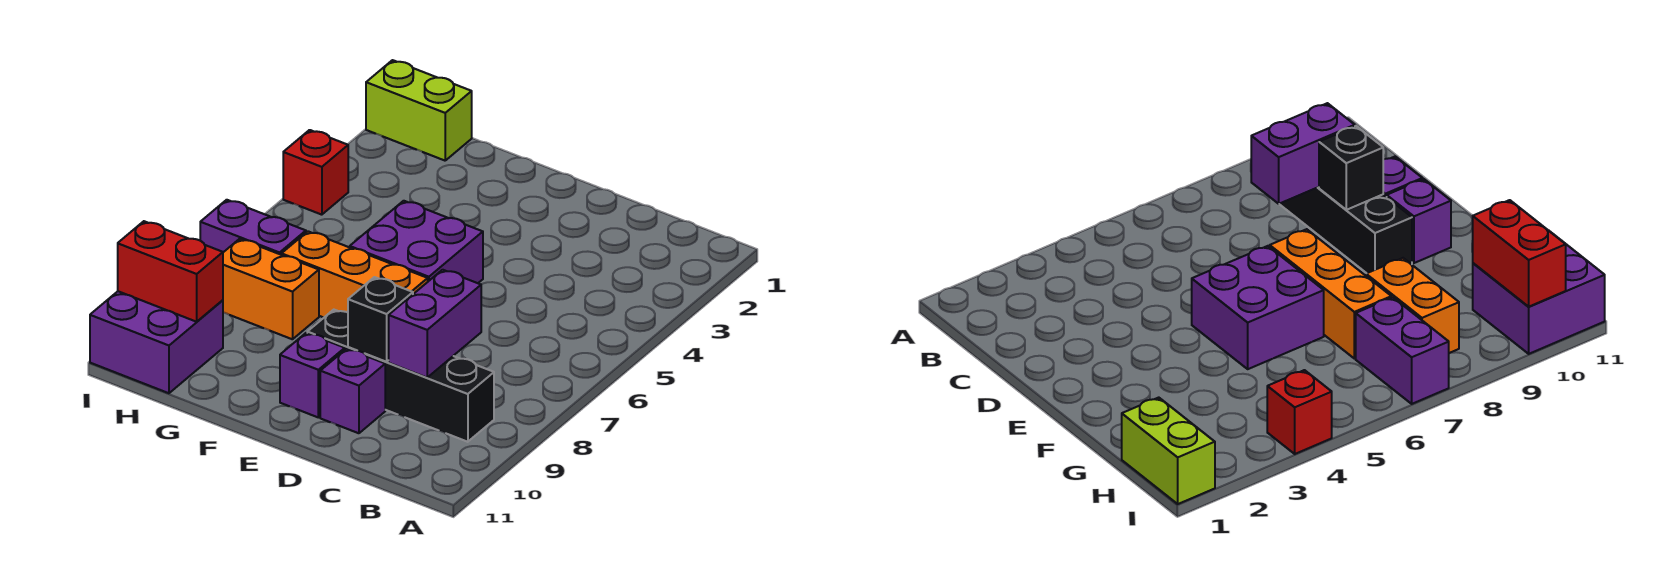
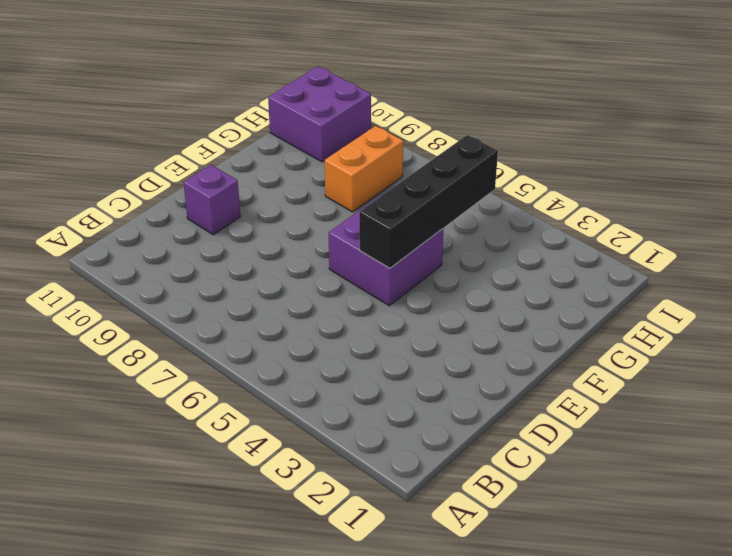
black brick E5:H5 level 2 -> black brick B9:E9 level 1
none -> orange brick E7:G7 level 1
none -> purple brick E10 level 1
none -> lime brick H1:I1 level 1

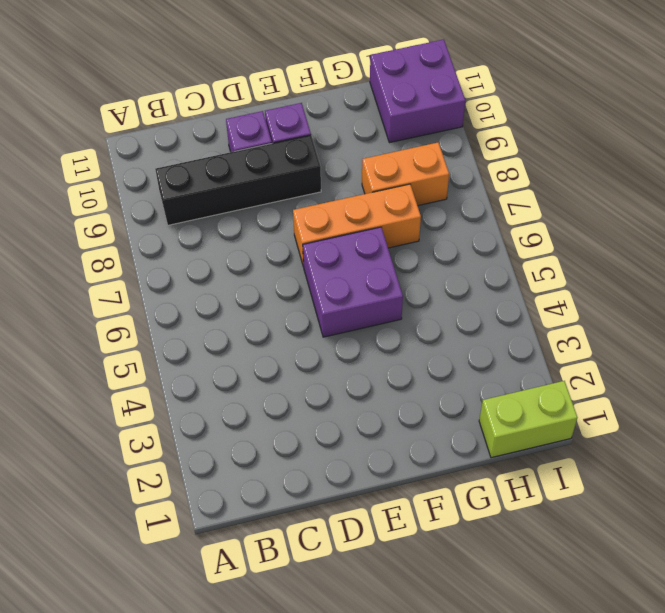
none -> purple brick H7:I7 level 1
none -> red brick I4 level 1
none -> purple brick C8:C9 level 2

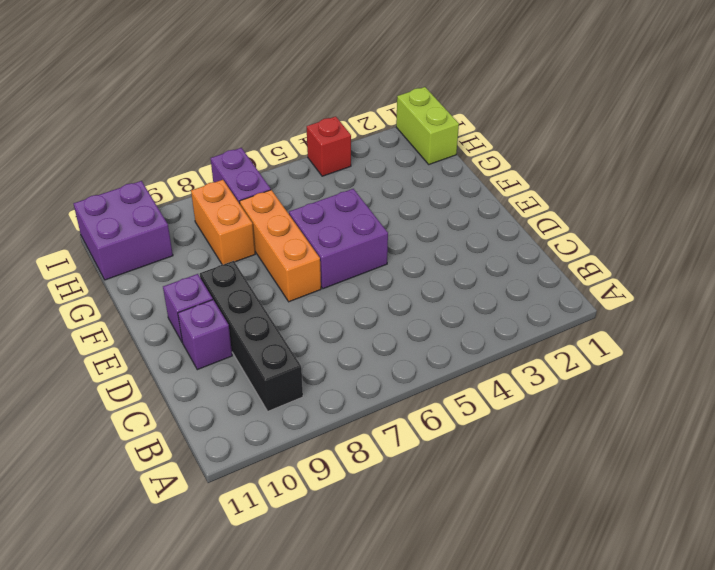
none -> purple brick C8:C9 level 2
none -> black brick D9 level 2
none -> red brick H10:I10 level 2

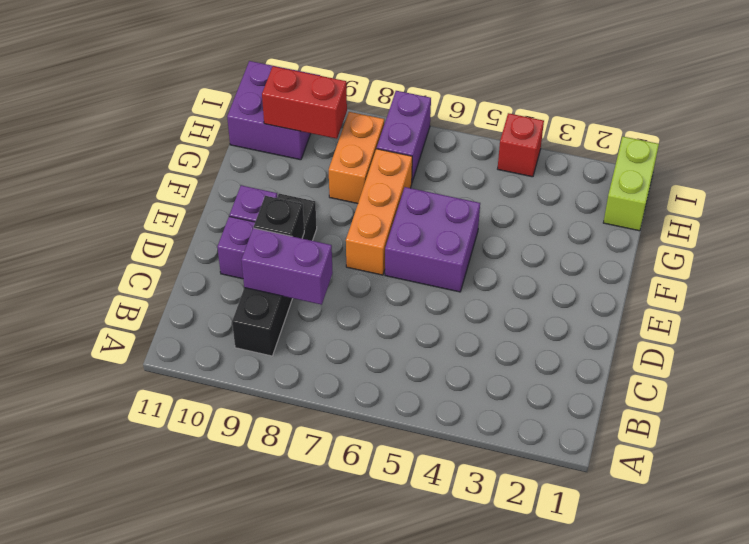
red brick H9:H10 level 2 -> red brick H10:I10 level 2

